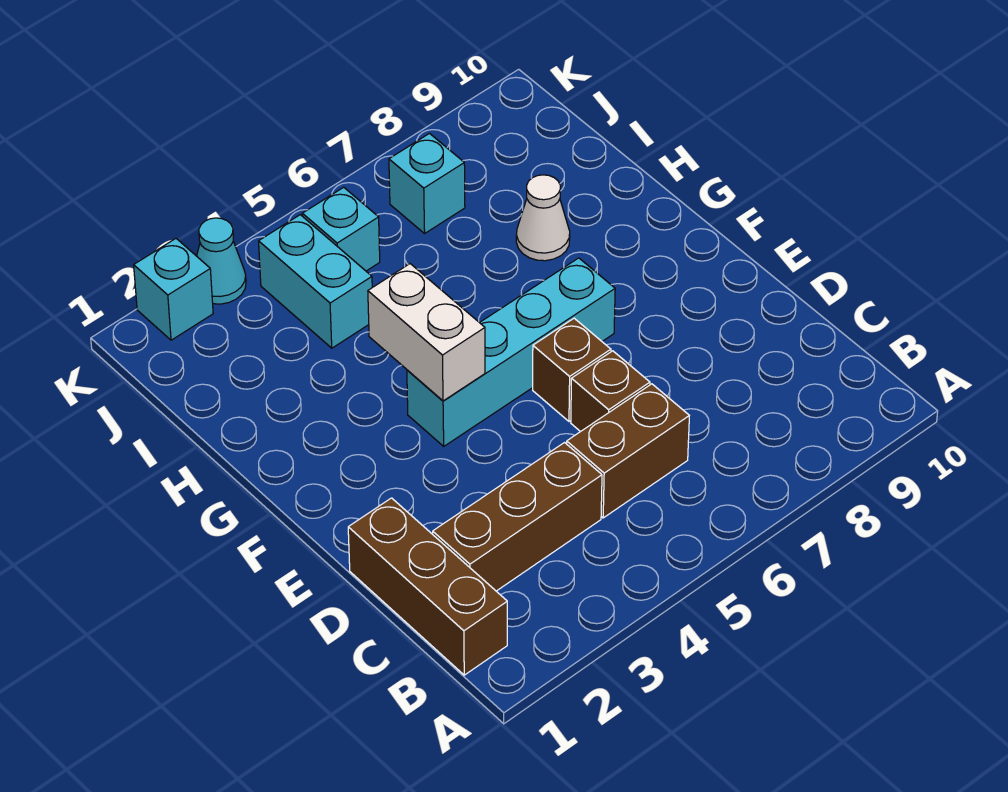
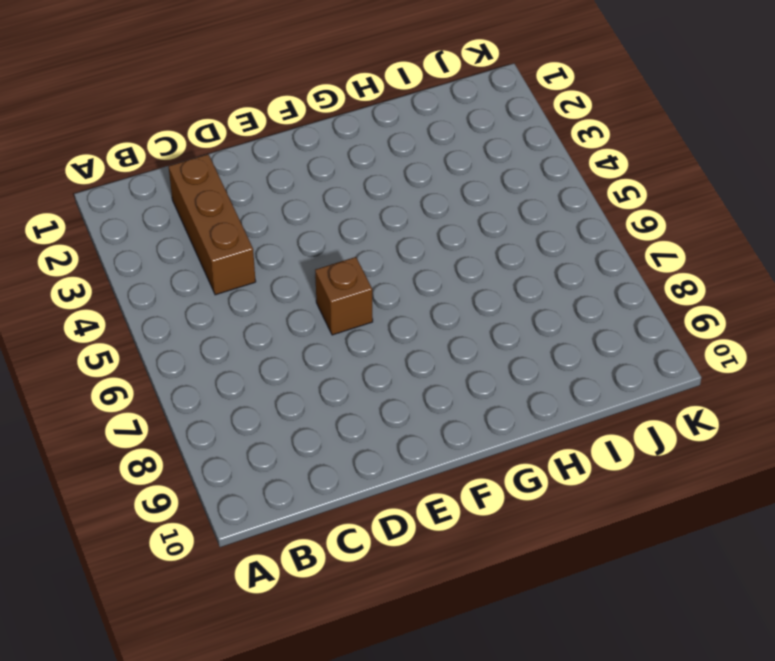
none -> brown brick B1:D1 level 1
none -> brown brick C5:C6 level 1
none -> brown brick D6 level 1

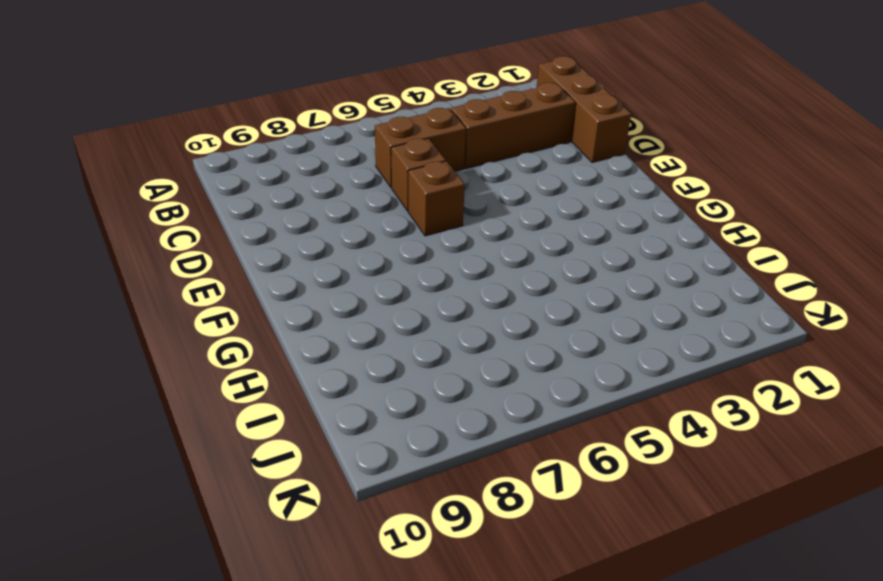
none -> cyan brick F4:F7 level 1
none -> white cone H8 level 1
none -> cyan brick I4:J4 level 1

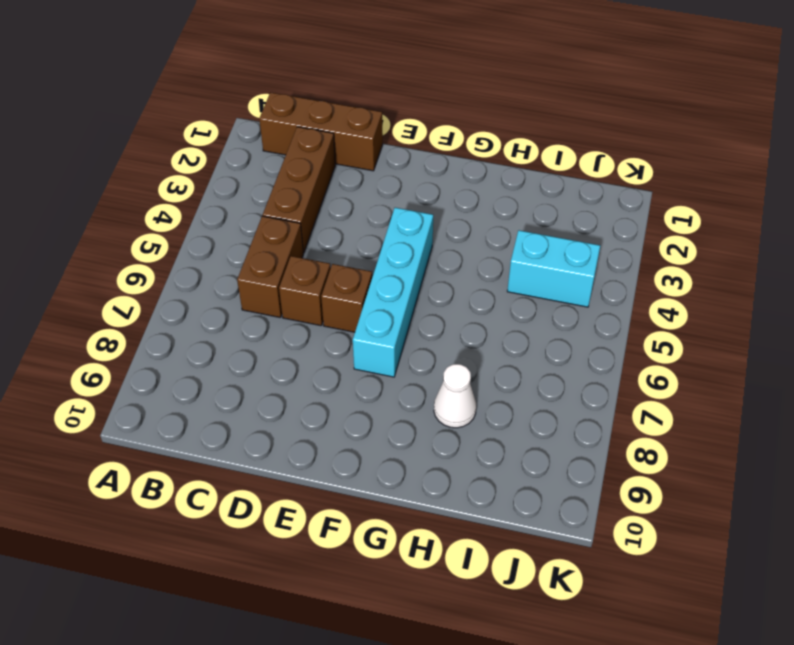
none -> cyan brick J5 level 1
none -> cyan brick J7 level 1
none -> cyan brick K2 level 1

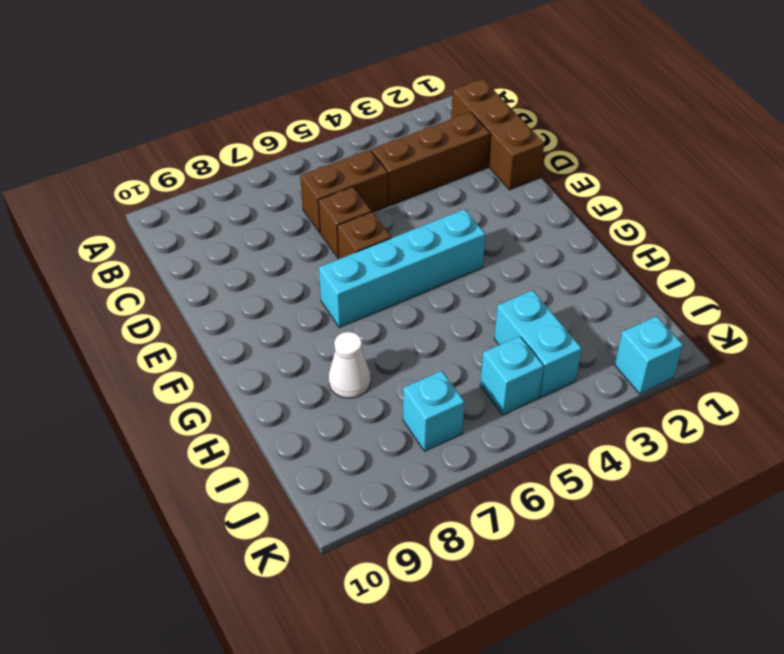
none -> cyan cone K3 level 1
none -> white brick F4:G4 level 2

